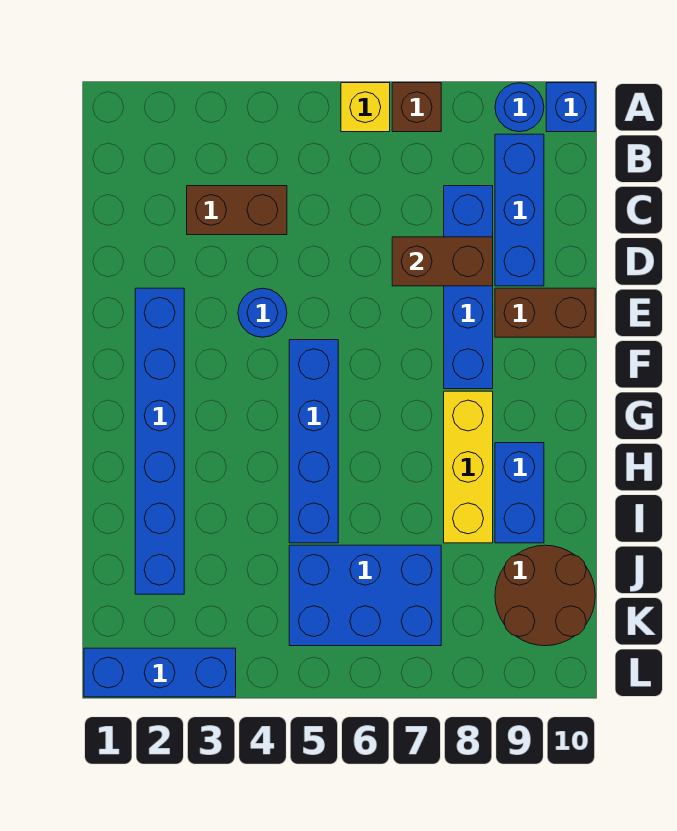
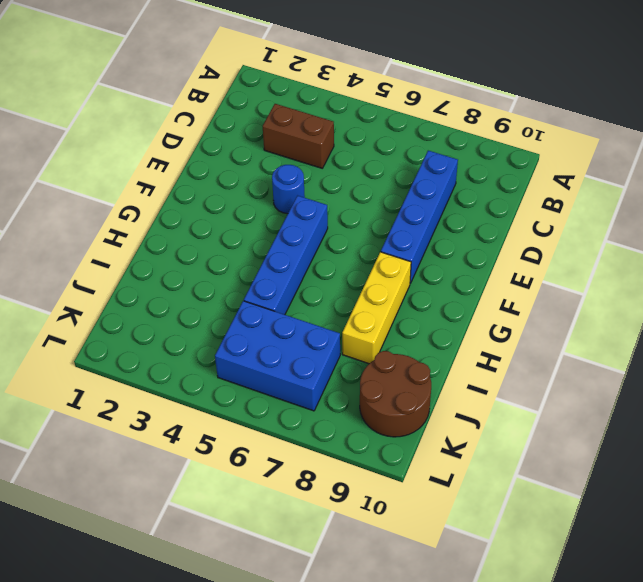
none -> yellow brick A6 level 1
none -> brown brick A7 level 1
none -> blue round brick A9 level 1

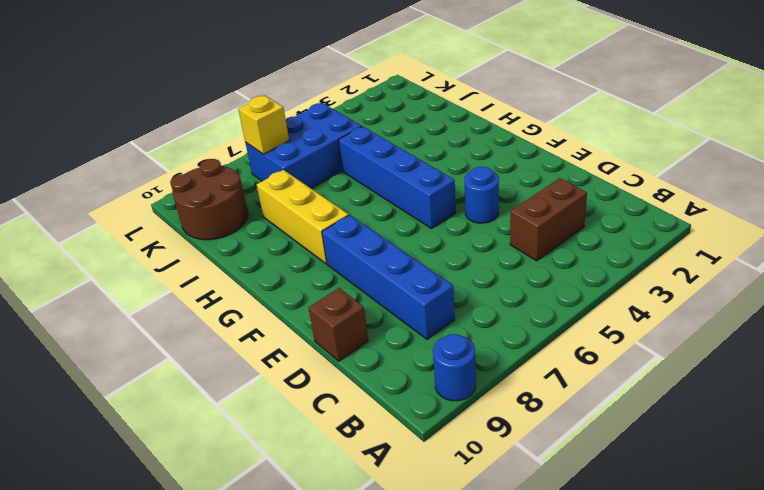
brown brick D10 level 1 -> brown brick A7 level 1
yellow brick K7 level 2 -> yellow brick A6 level 1
none -> blue brick A10 level 1
none -> blue brick B9:D9 level 1
none -> blue brick E2:J2 level 1

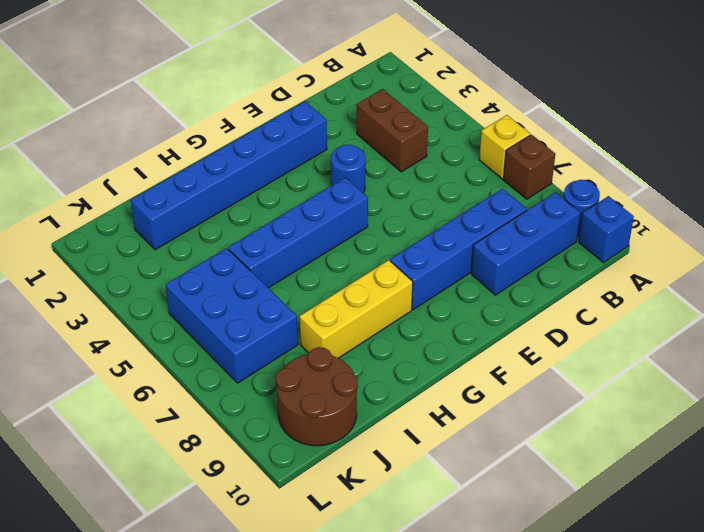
none -> brown brick E9:E10 level 1
none -> blue brick H9:I9 level 1
none -> blue brick L1:L3 level 1

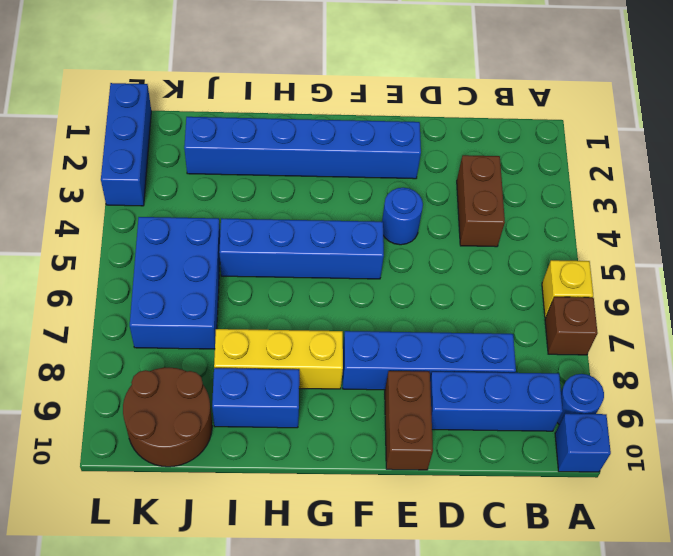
none -> brown brick D7:D8 level 2

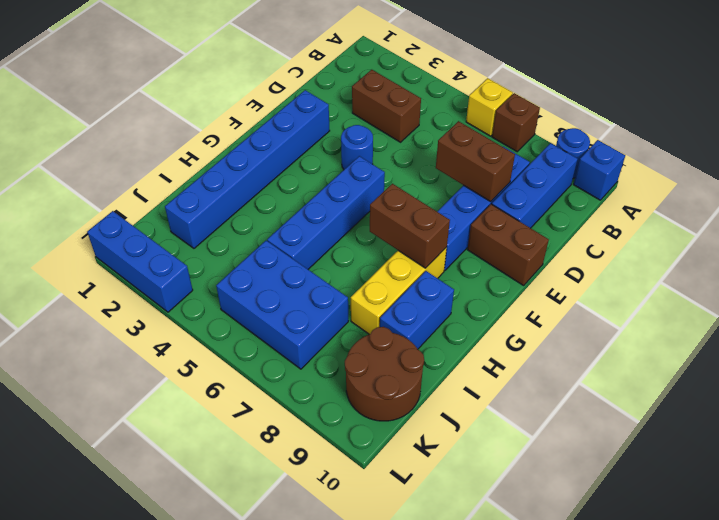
brown brick G7:G8 level 2 -> none

